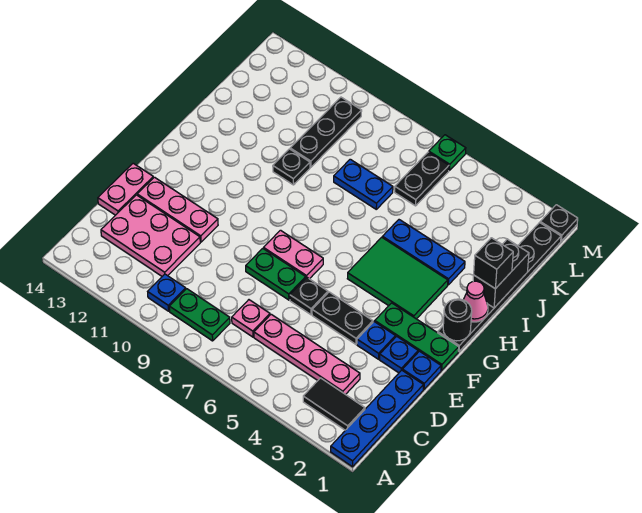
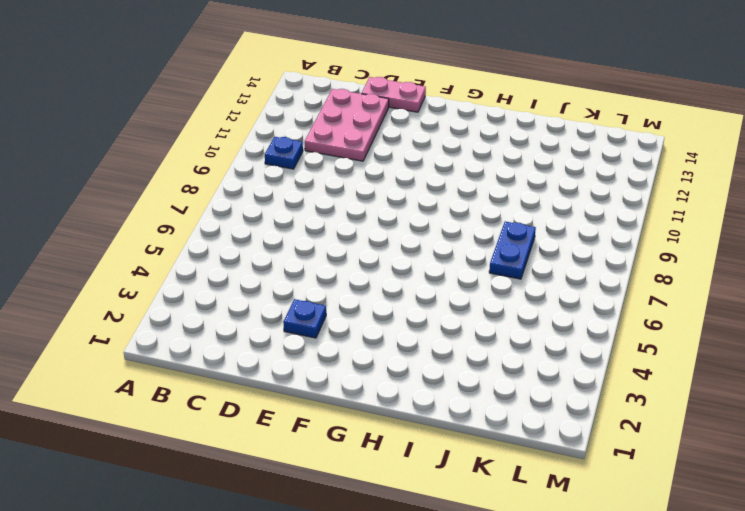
none -> blue plate A1:D1 level 1
none -> black tile B2:B3 level 1
none -> green plate B8:B9 level 1
none -> pink plate C3:C6 level 1

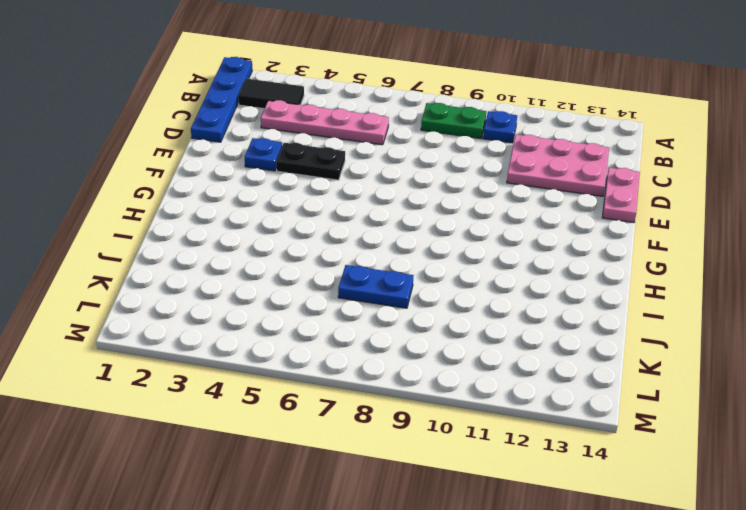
none -> pink plate C7 level 1
none -> blue plate E1 level 1
none -> blue plate E2 level 1
none -> black plate E6 level 1

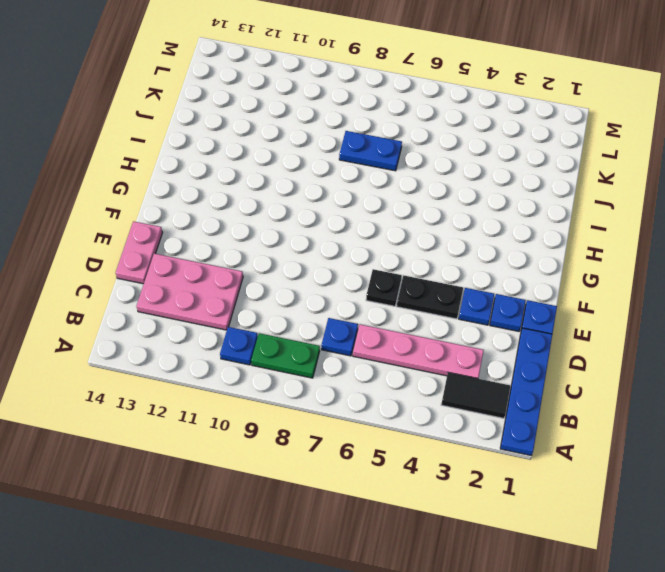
blue plate C7 level 1 -> pink plate C7 level 1
none -> green plate E7:E8 level 1
none -> pink plate E11:E13 level 1
none -> green plate F1:F3 level 1
none -> pink plate F7:F8 level 1

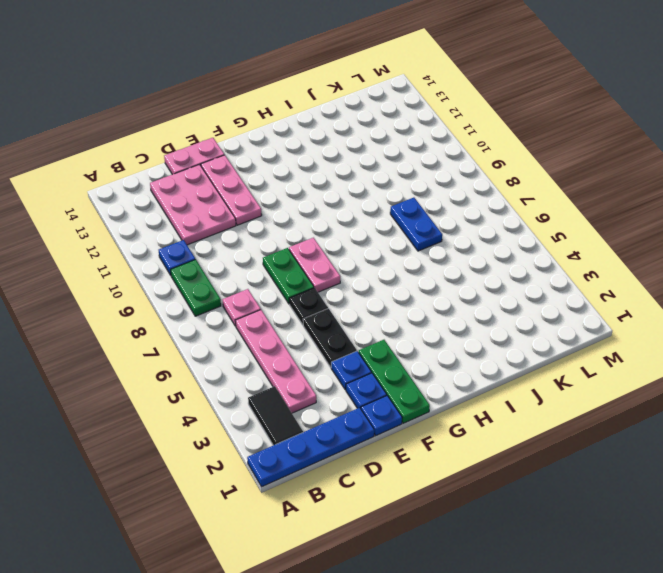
none -> black plate G1:L1 level 1
none -> green tile G3:H5 level 1
none -> blue plate I3:I5 level 1
none -> black plate I10 level 1

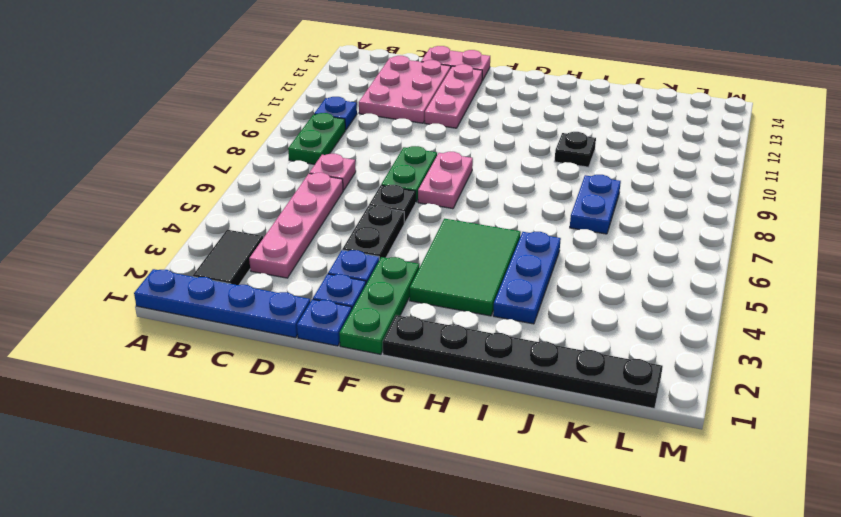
none -> black plate J10:L10 level 1
none -> black plate K6:L6 level 1
none -> black plate M1 level 1
none -> green plate M6 level 1

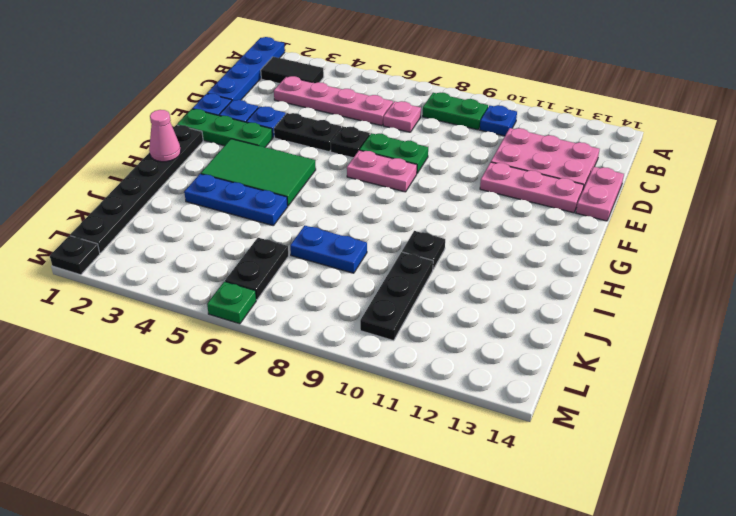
none -> black round brick G1 level 2
none -> black brick I1:J1 level 2
none -> black brick I1 level 3

